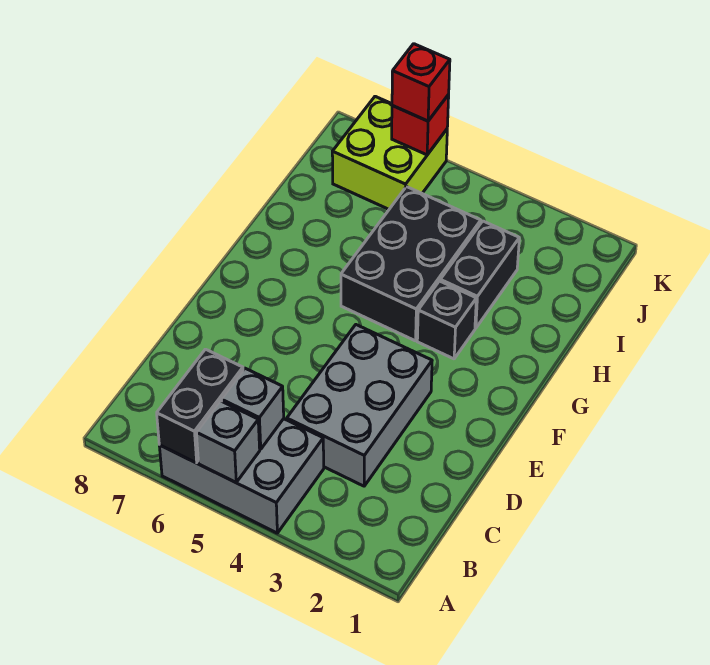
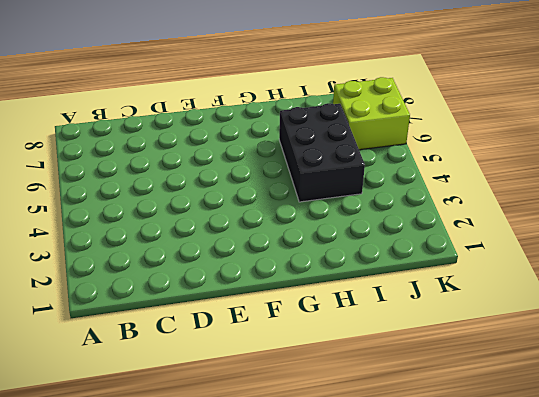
black brick H4:I6 level 1 -> black brick G4:I5 level 1
none -> grey brick A4:B6 level 1
none -> grey brick C3:E4 level 1

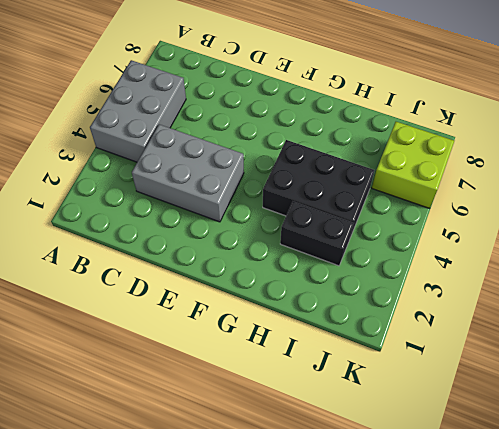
none -> black brick G3 level 1
none -> grey brick A5 level 2

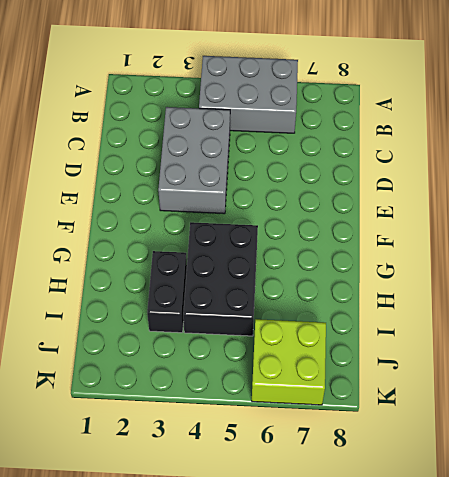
none -> black brick G3 level 1
none -> grey brick A5 level 2

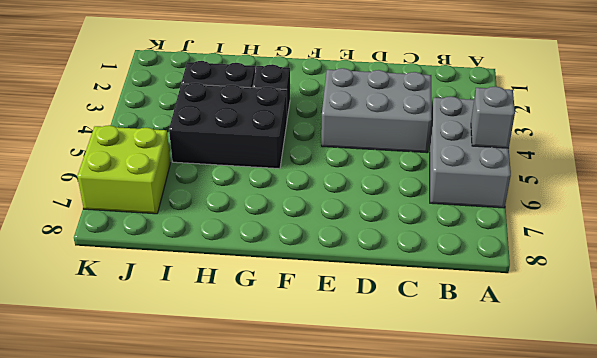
none -> black brick A6:B6 level 2
none -> grey brick B5 level 2

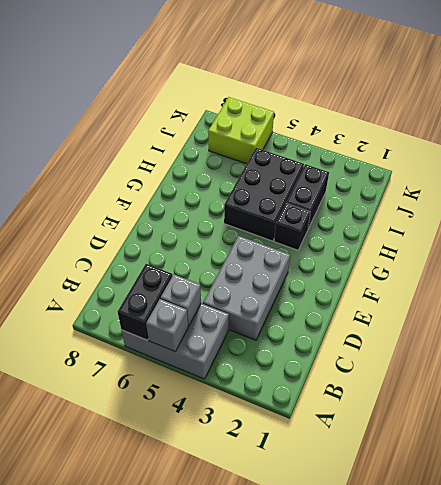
none -> red brick K6 level 2
none -> red brick K6 level 3

